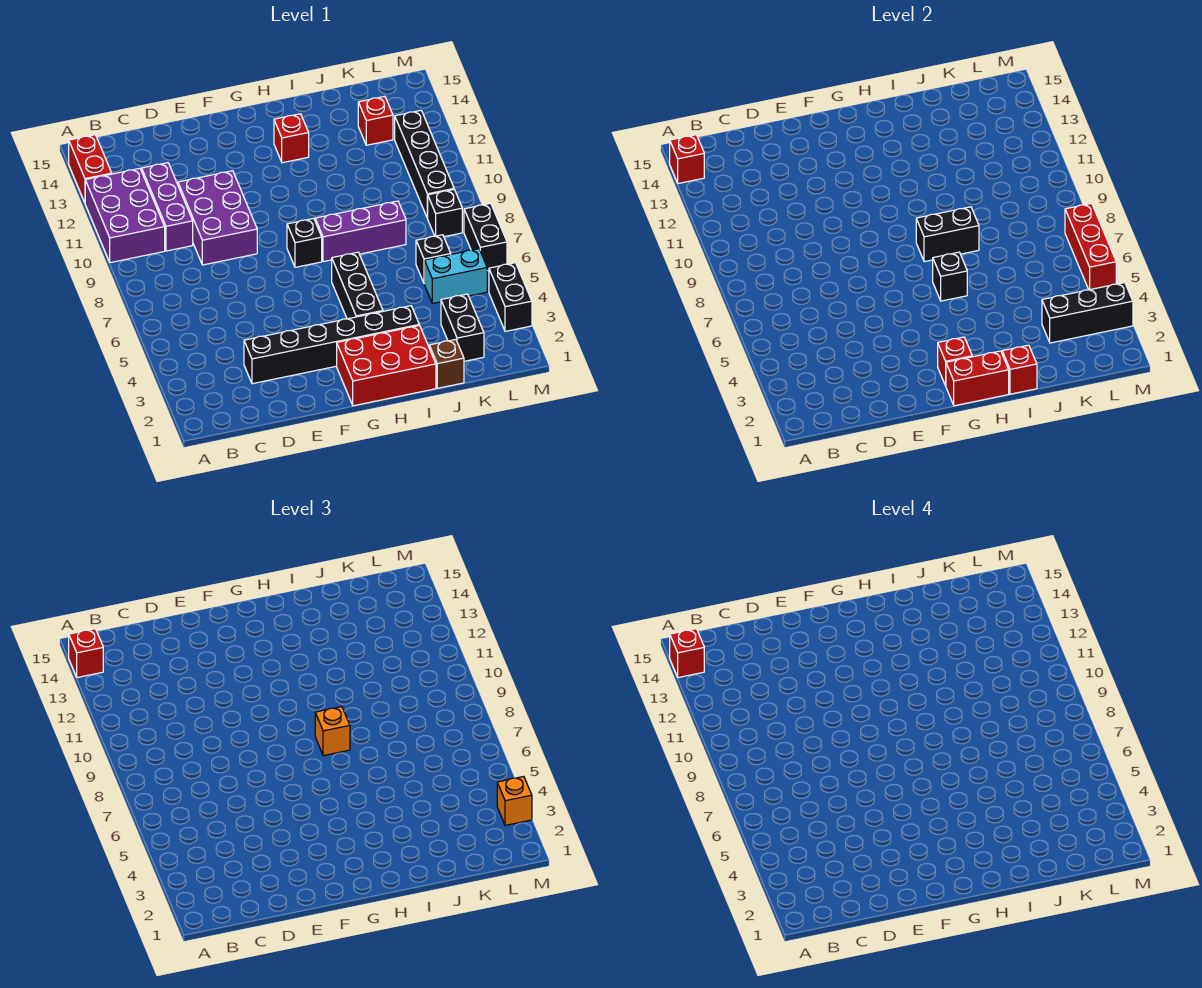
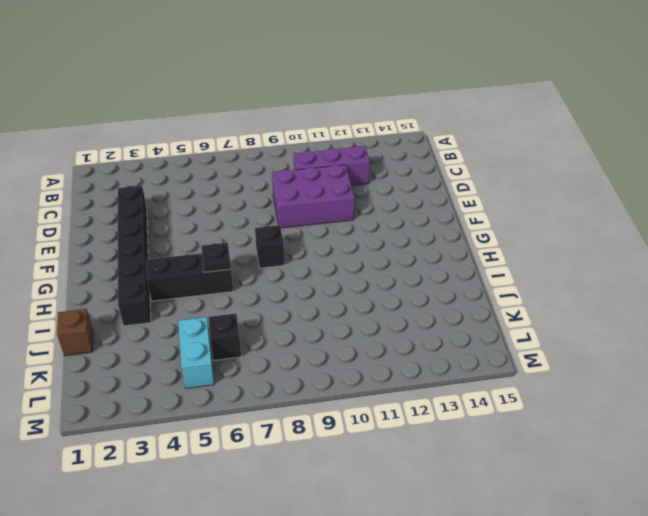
black plate H6 level 2 -> black brick H6 level 2
none -> purple brick A10:B12 level 1
none -> red brick A13:A14 level 1
none -> red brick G1:I2 level 1
none -> purple brick H8:J8 level 1

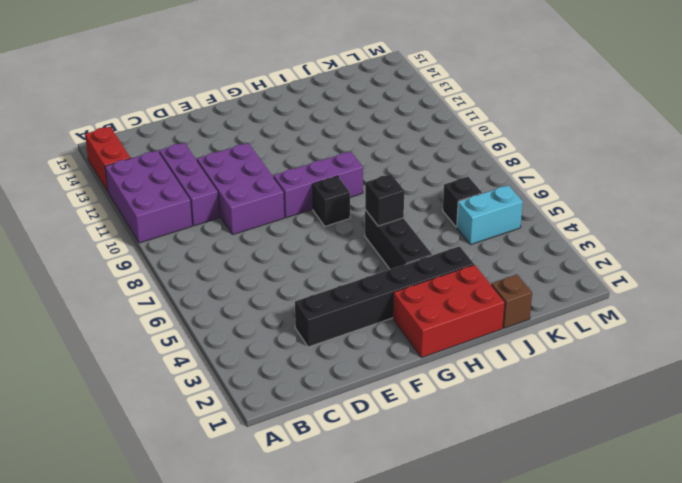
purple brick F9:H9 level 1 -> purple brick H8:J8 level 1
none -> red brick H13 level 1
none -> black brick K2:K3 level 1
none -> red brick K13 level 1
none -> black brick L8 level 1

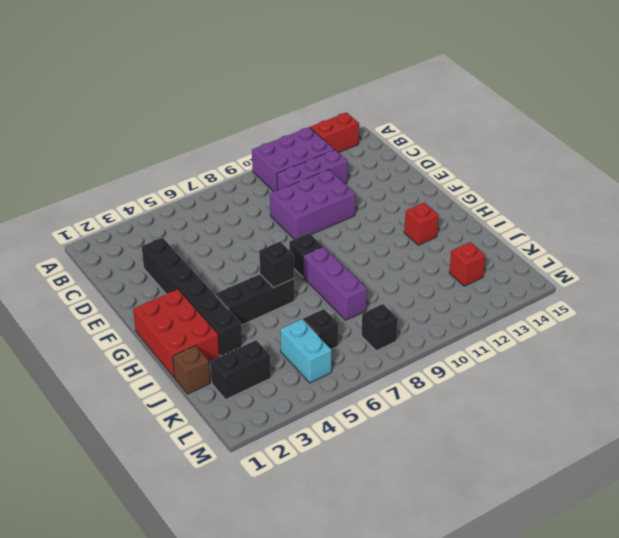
none -> black brick L9:L12 level 1
none -> black brick M3:M4 level 1
none -> black brick M6:M7 level 1
none -> red brick A14 level 2

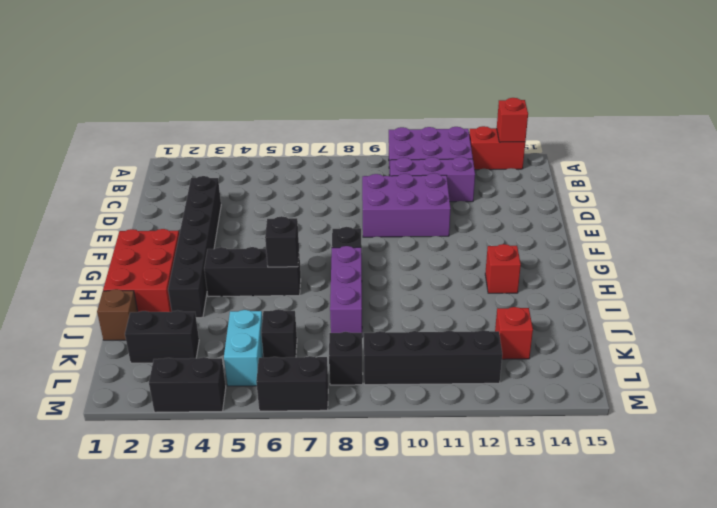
none -> red brick G1:H1 level 2
none -> red brick G2 level 2
none -> black brick H8:I8 level 2
none -> red brick I1 level 2

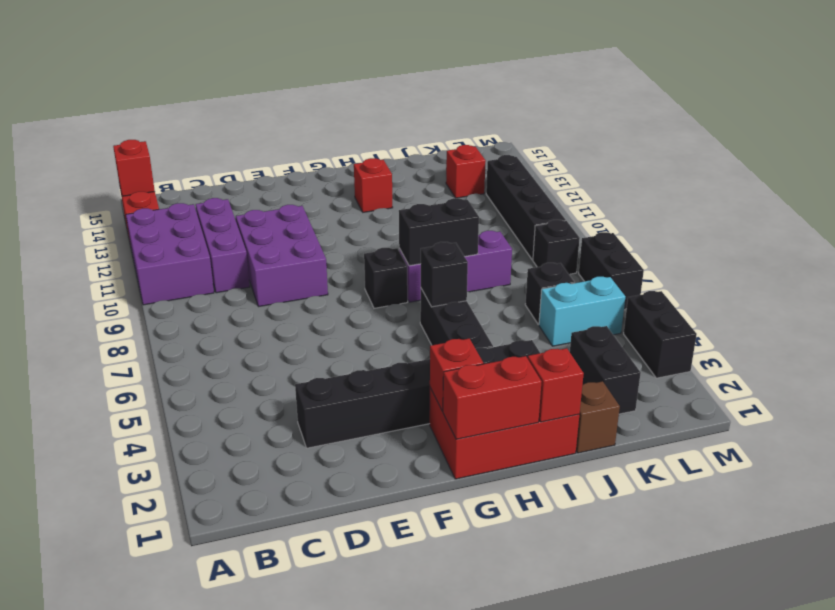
none -> black brick K3:M3 level 2
none -> red brick M5:M7 level 2
none -> red brick A14 level 3
none -> orange brick H8 level 3

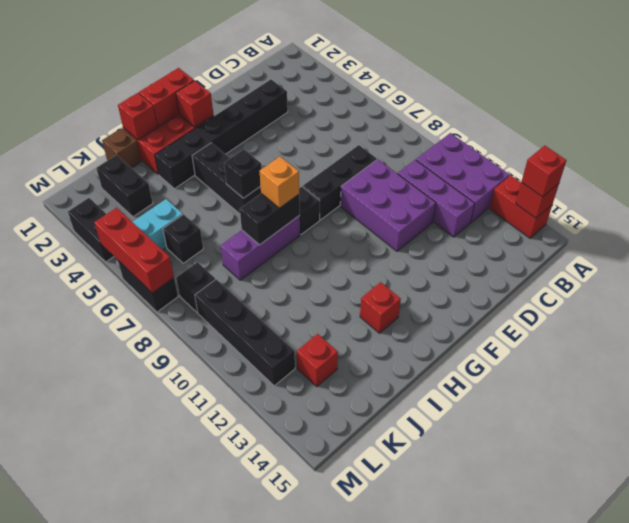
black brick D8:F8 level 1 -> black brick K3:M3 level 2
none -> orange brick M3 level 3
none -> red brick A14 level 4

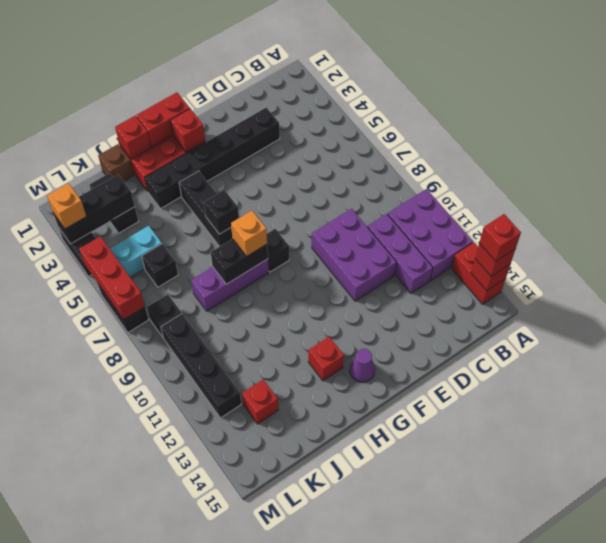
purple cone G14 level 1 -> none

